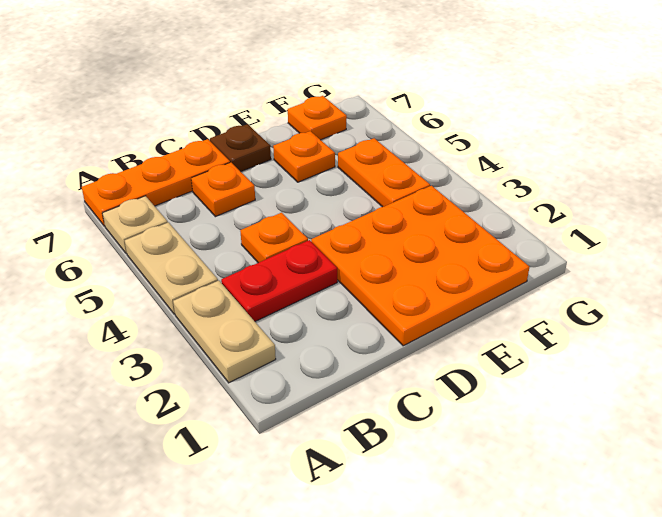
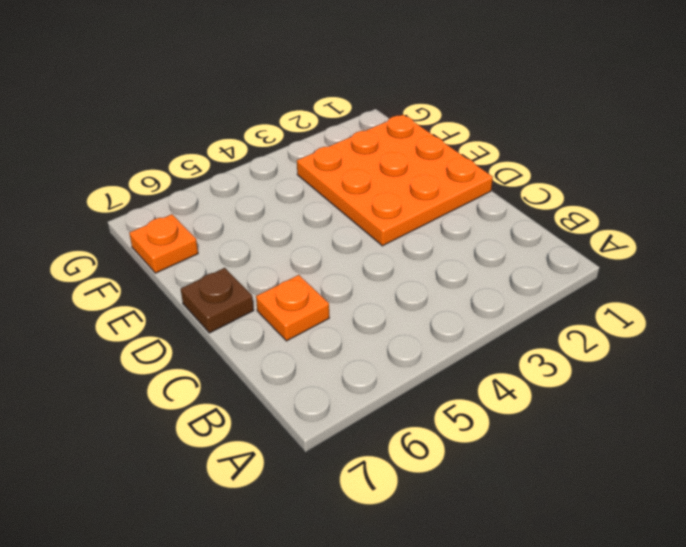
none -> tan plate A2:A3 level 1
none -> tan plate A4:A5 level 1
none -> tan plate A6 level 1

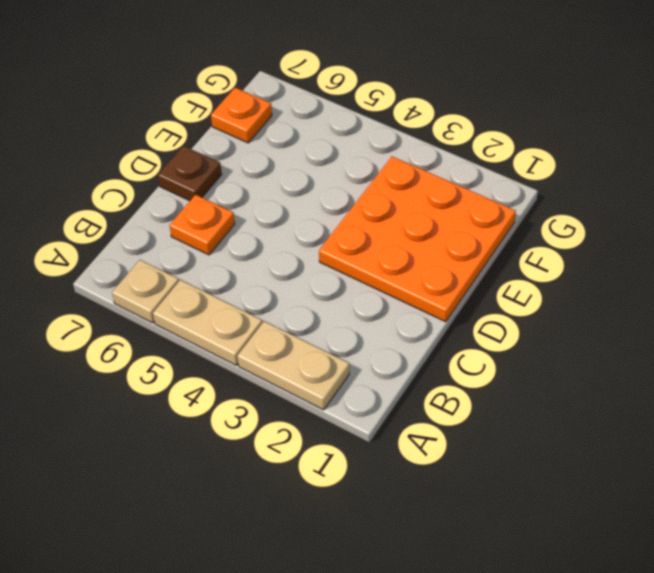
none -> orange plate A7:C7 level 1
none -> red plate B3:C3 level 1
none -> orange plate C4 level 1

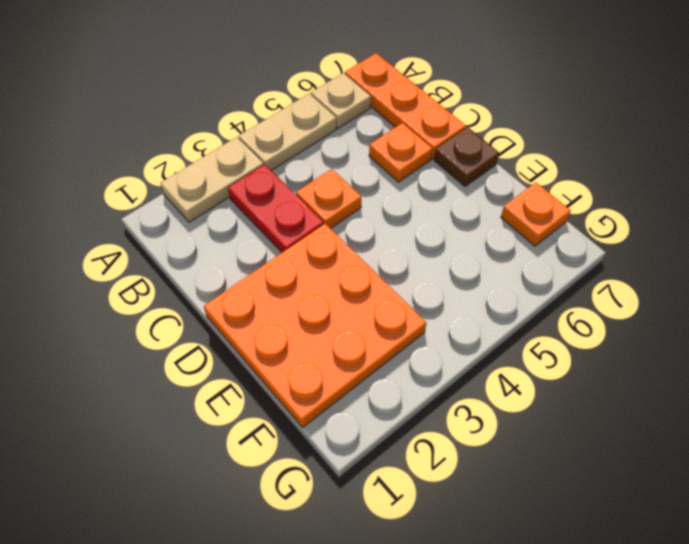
none -> orange plate E6 level 1
none -> orange plate F4:F5 level 1

